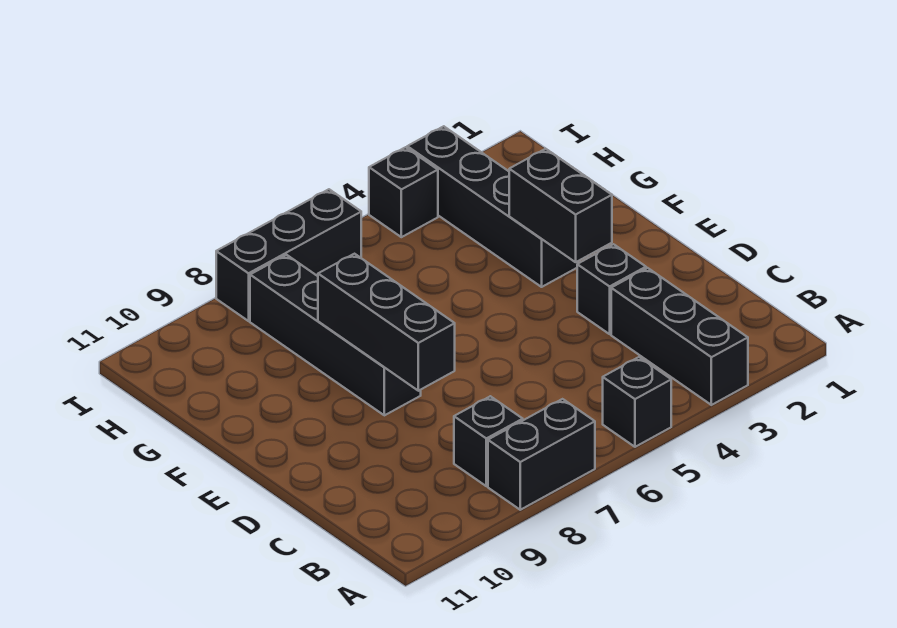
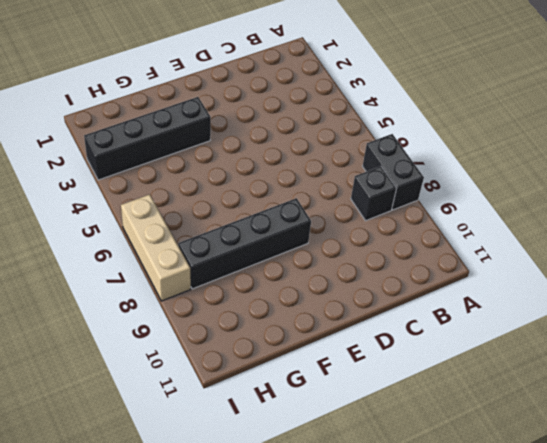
tan brick I6:I8 level 1 -> black brick I6:I8 level 1
none -> black brick A3:C3 level 1
none -> black brick A5 level 1

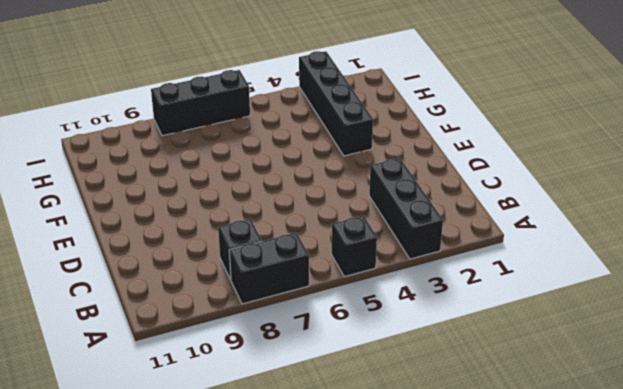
none -> black brick D3 level 1
none -> black brick E8:H8 level 1

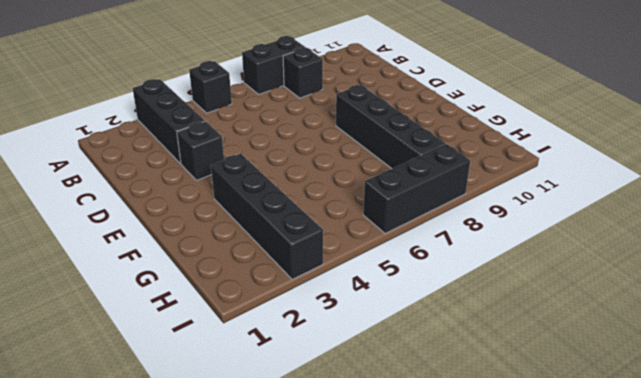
none -> black brick I4 level 1
none -> black brick D8:F8 level 2

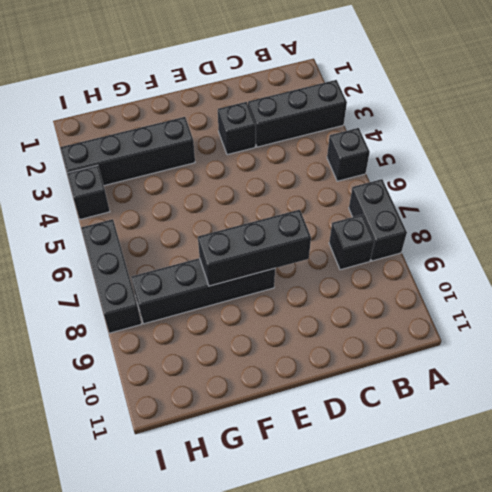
none -> black brick E3:F3 level 2

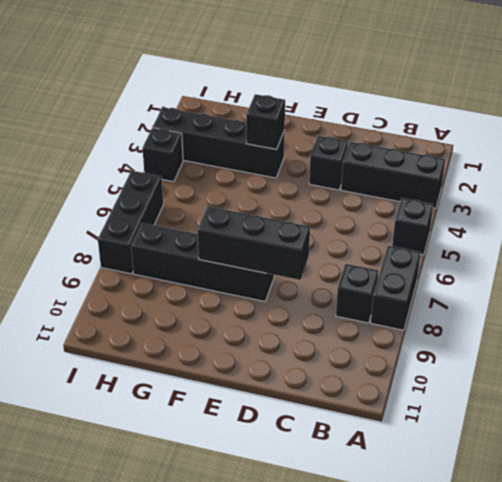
black brick F3 level 2 -> black brick E3:F3 level 2

